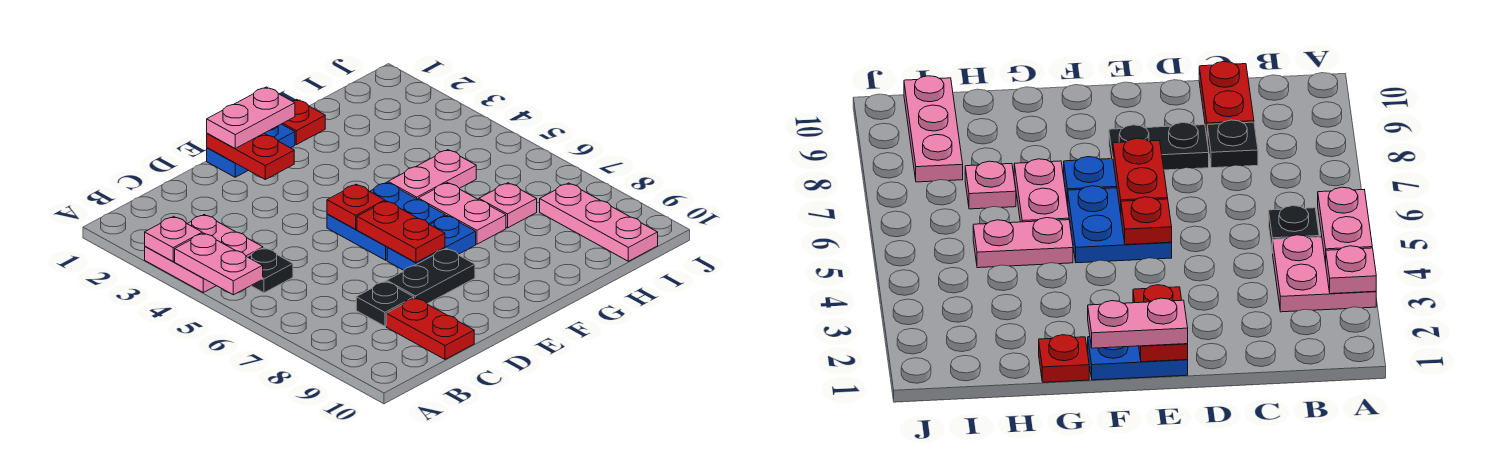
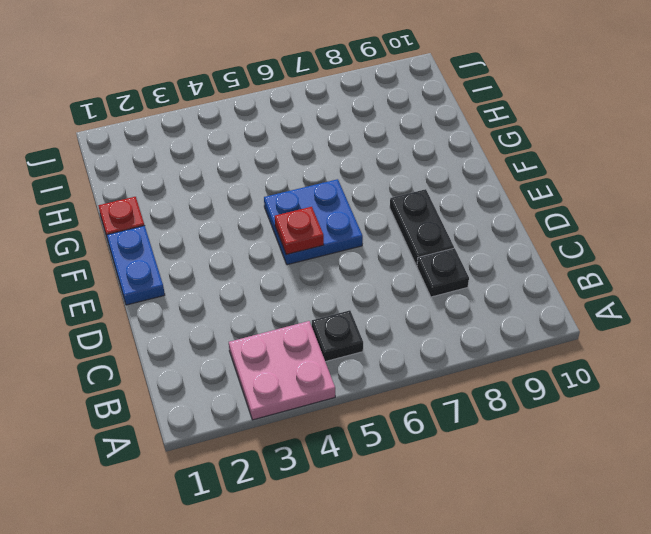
none -> red plate C9:C10 level 1
none -> blue plate E7:F7 level 1
none -> pink plate G5:H5 level 1

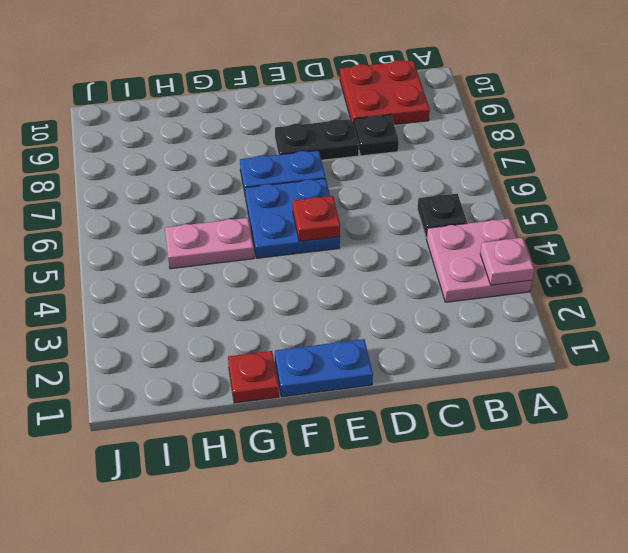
red plate B9:C10 level 1 -> red plate C9:C10 level 1
none -> pink plate G6:G7 level 1
none -> pink plate H7 level 1
none -> pink plate I8:I10 level 1

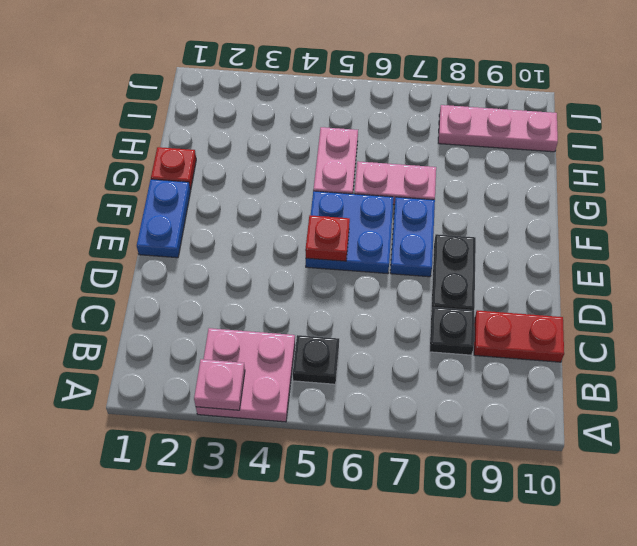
none -> pink plate H7 level 1
none -> pink plate A4:A5 level 2
none -> red plate E1:E2 level 2

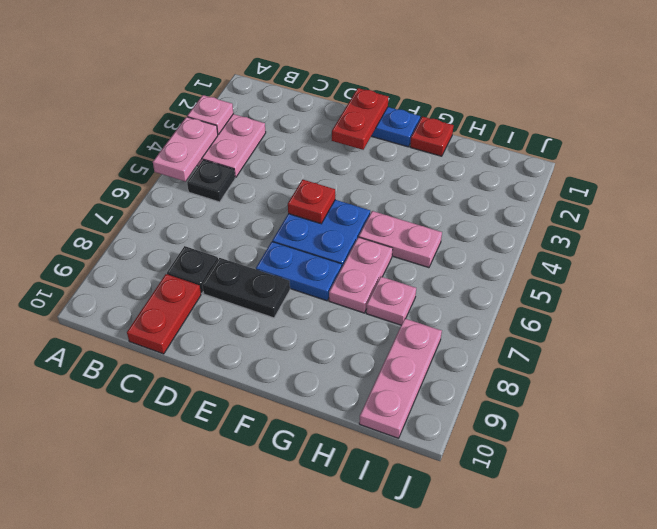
none -> red plate E6:E7 level 2
none -> pink plate E1:F1 level 3

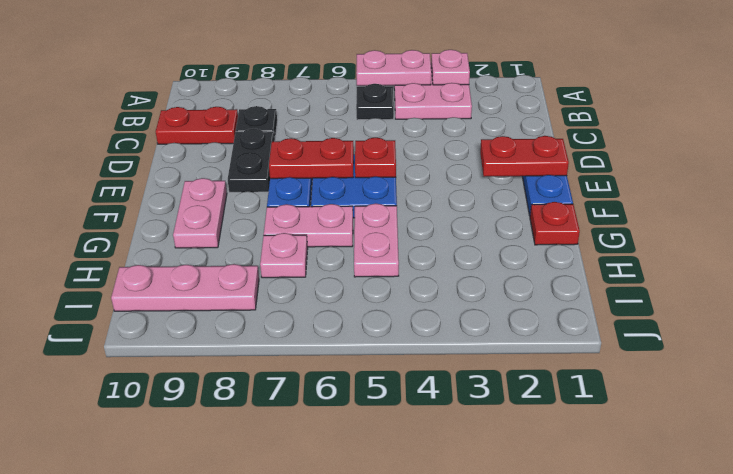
pink plate F9:G9 level 1 -> pink plate E1:F1 level 3

